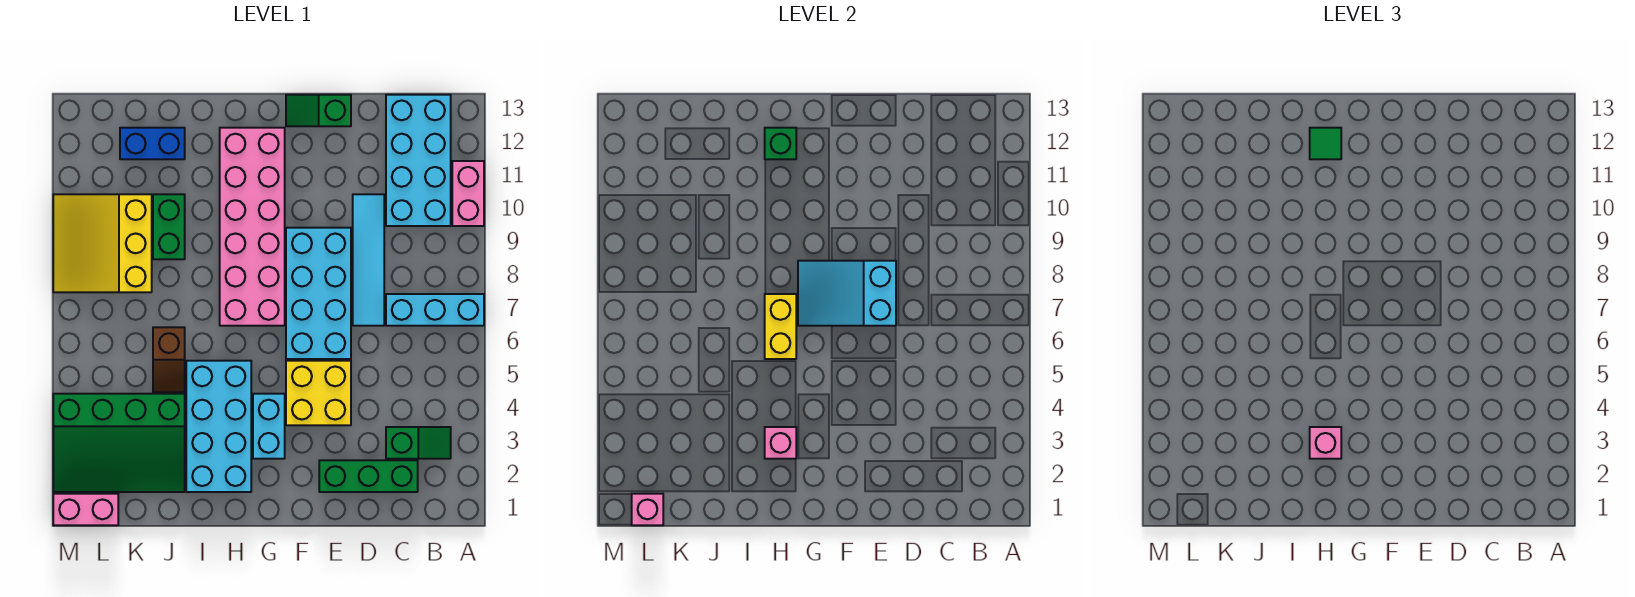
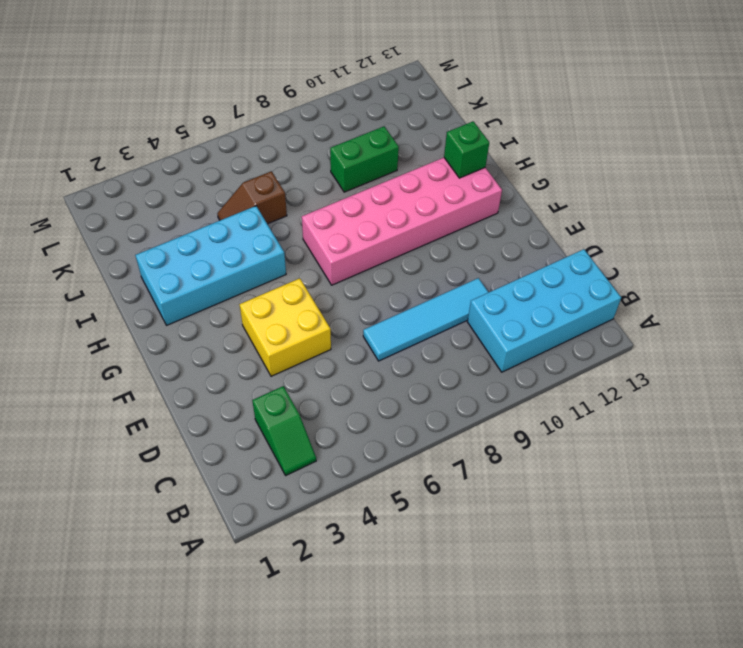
none -> cyan brick A7:C7 level 1
none -> pink brick A10:A11 level 1
none -> green brick C2:E2 level 1

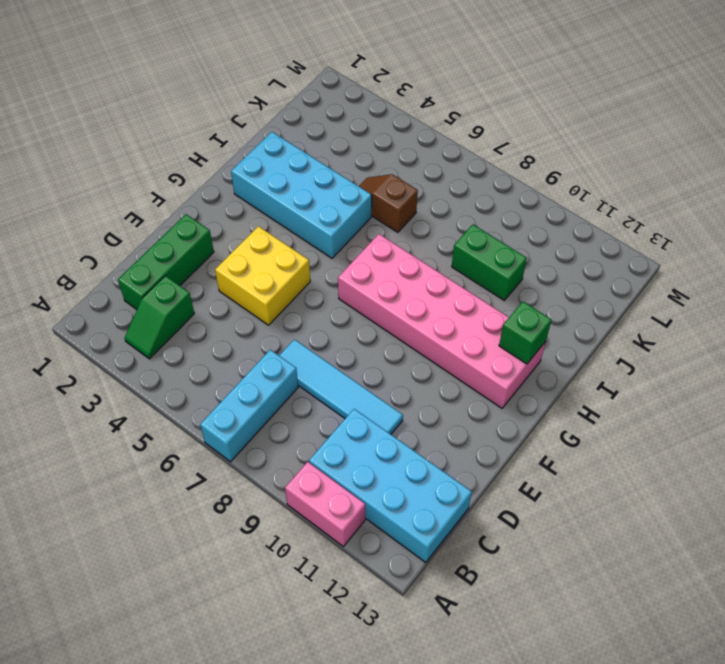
none -> cyan brick E6:F9 level 1
none -> green slope E13:F13 level 1 top E
none -> cyan brick G3:G4 level 1

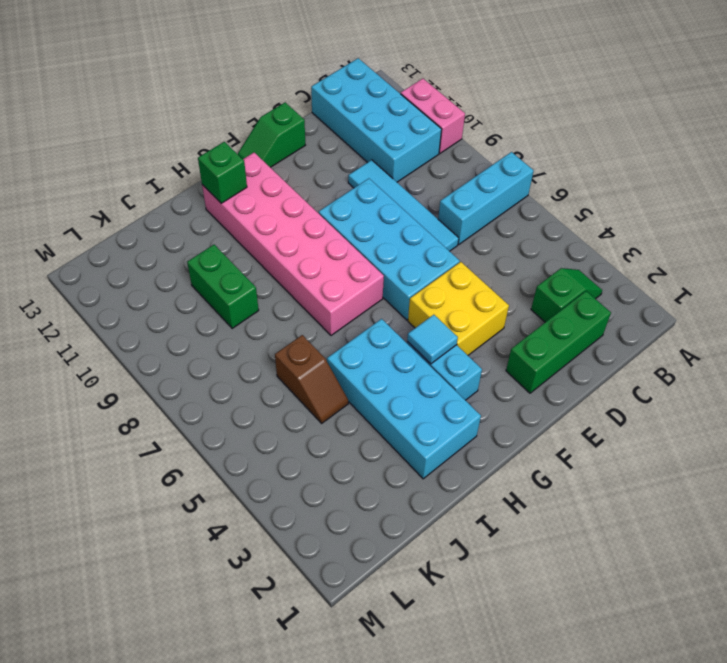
cyan tile G4 level 2 -> none
none -> green slope J2:M4 level 1 top 4
none -> blue brick J12:K12 level 1
none -> yellow slope K8:M10 level 1 top K

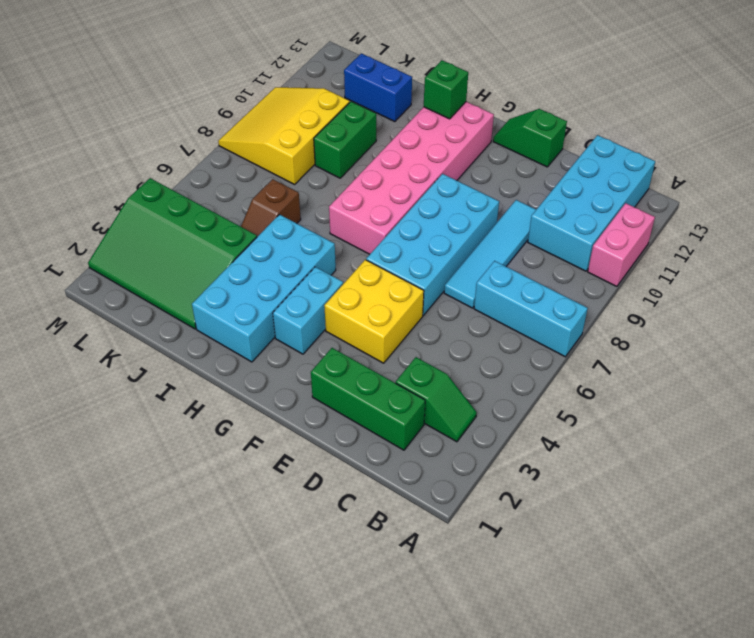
none -> pink brick L1:M1 level 1
none -> cyan slope E7:G8 level 2 top E
none -> pink brick H3 level 2

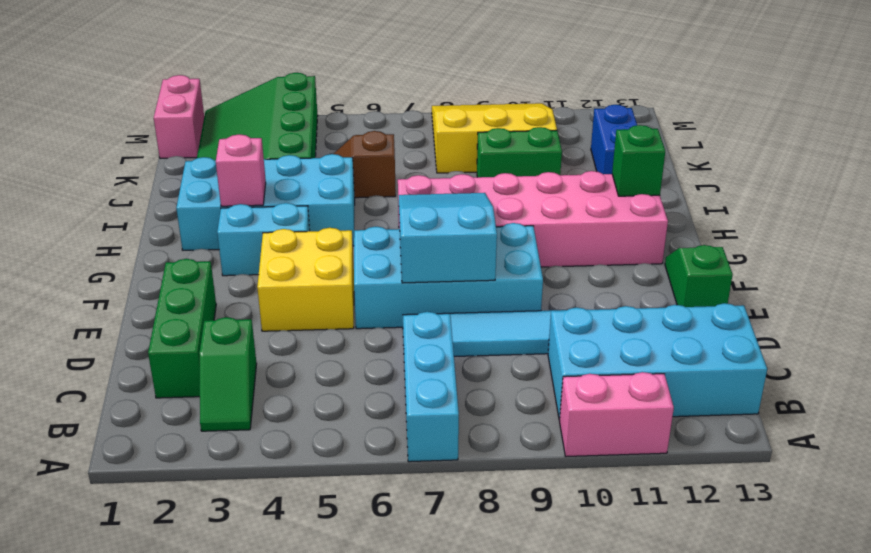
none -> yellow brick H6:H7 level 2
none -> pink brick L1 level 2
none -> pink brick H3 level 3

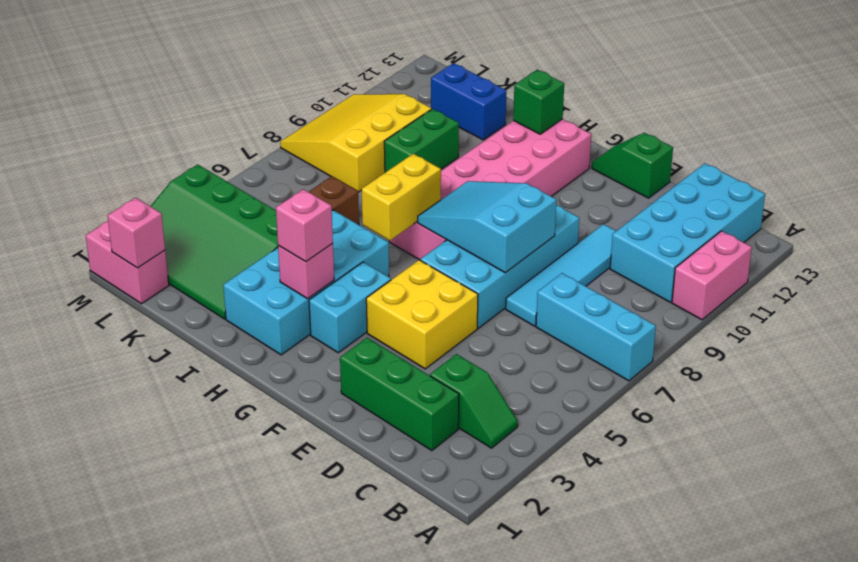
none -> green tile H12 level 3

